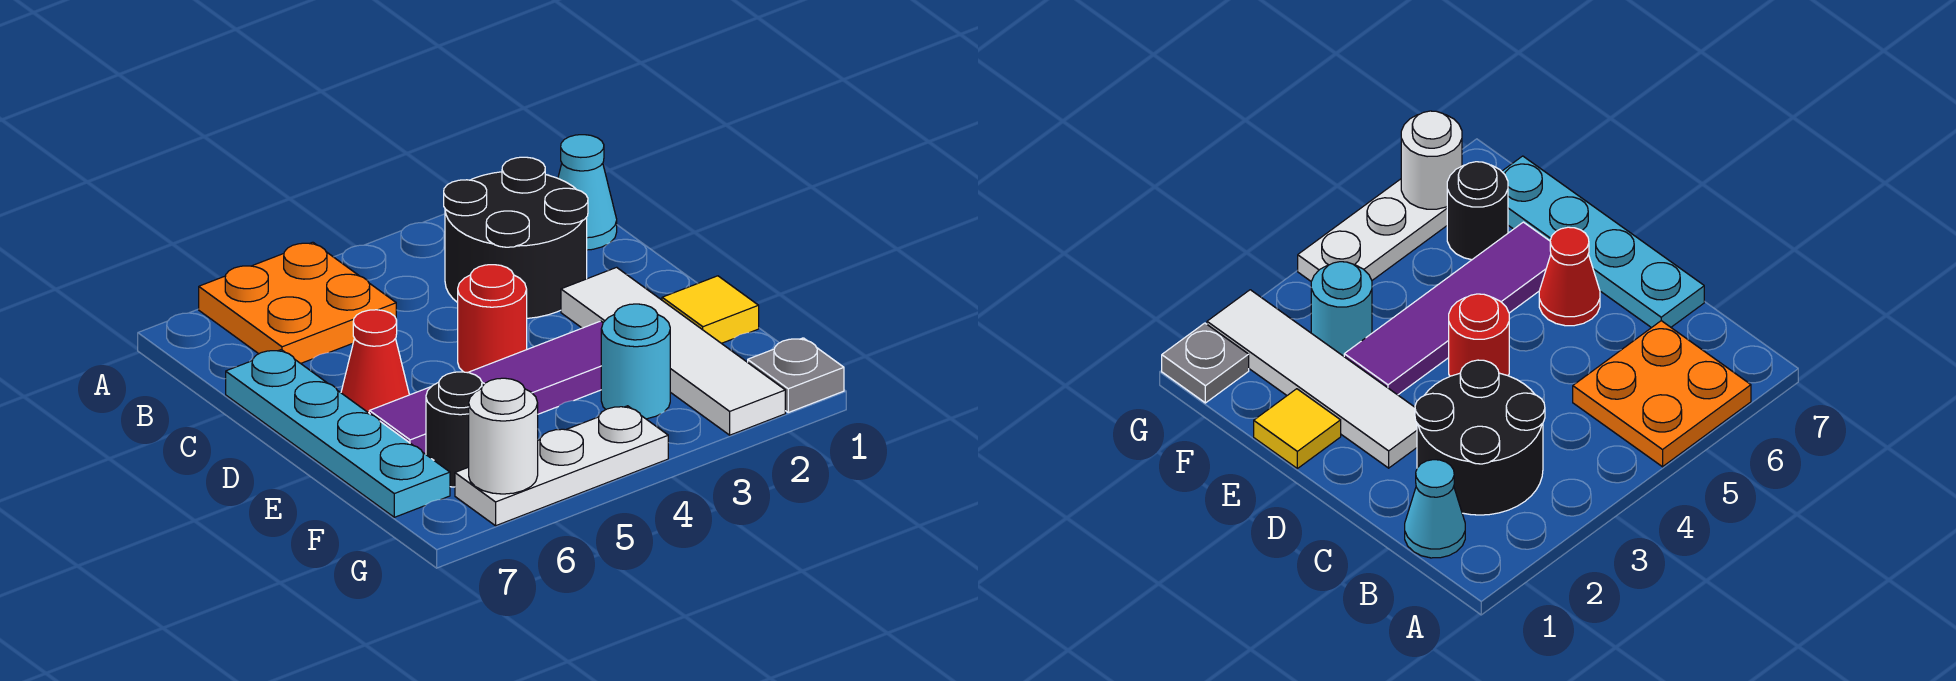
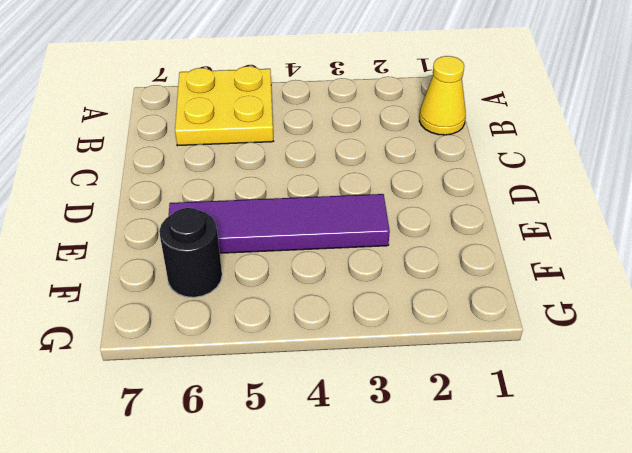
yellow plate A5:B6 level 1 -> orange plate A5:B6 level 1
yellow cone B1 level 1 -> cyan cone B1 level 1
none -> black round brick B2:C3 level 1
none -> cyan plate C7:F7 level 1
none -> white tile D2:G2 level 1

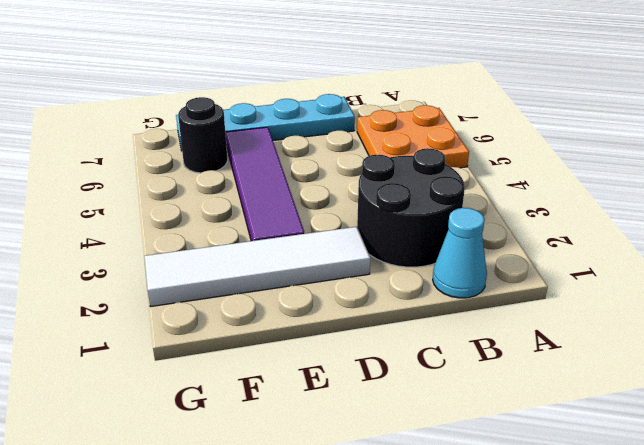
none -> red round brick D4 level 1
none -> red cone D6 level 1
none -> yellow tile E1 level 1

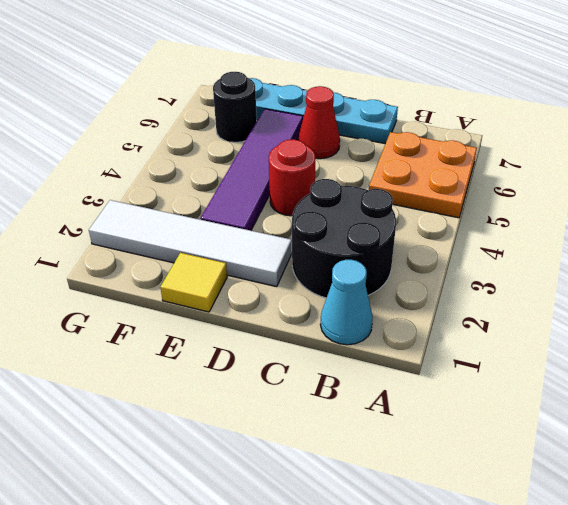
none -> cyan round brick F3 level 1
none -> grey plate G1 level 1
none -> white plate G4:G6 level 1

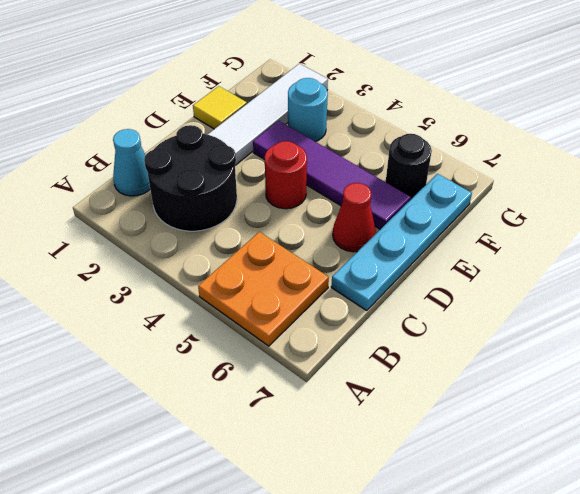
none -> grey plate G1 level 1
none -> white plate G4:G6 level 1
none -> white round brick G6 level 2

